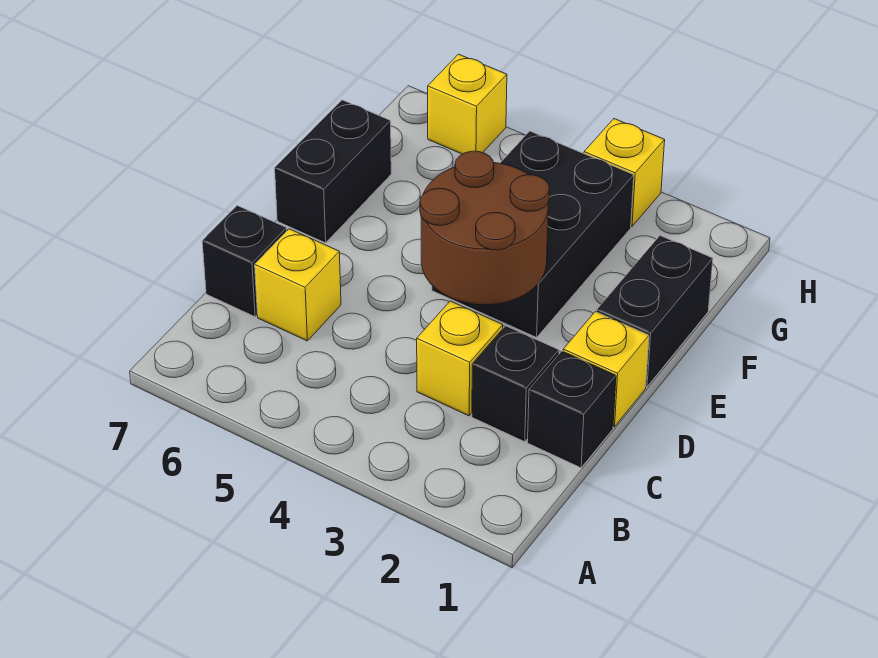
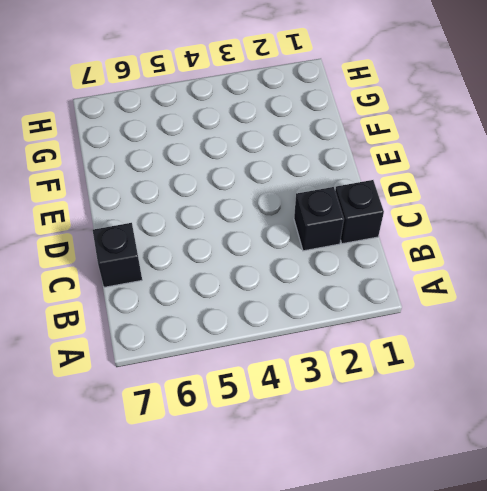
none -> yellow brick C3 level 1
none -> yellow brick C6 level 1
none -> yellow brick D1 level 1

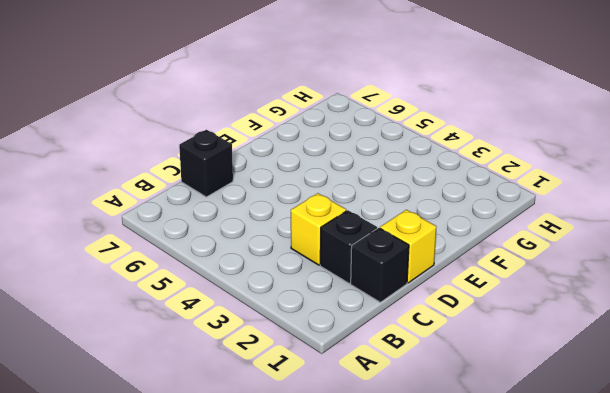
none -> yellow brick C6 level 1
none -> black brick E1:F1 level 1
none -> black brick E3:G4 level 1

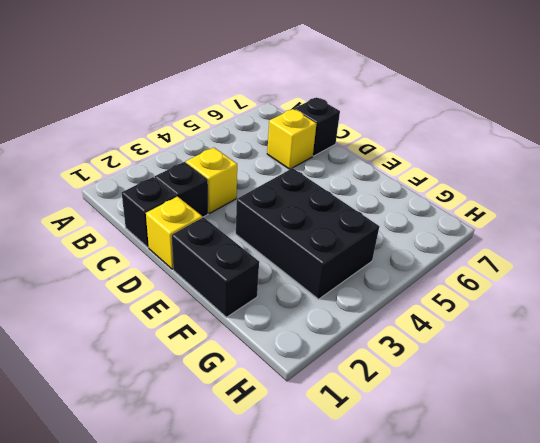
none -> black brick E7:F7 level 1
none -> yellow brick H3 level 1
none -> yellow brick H6 level 1

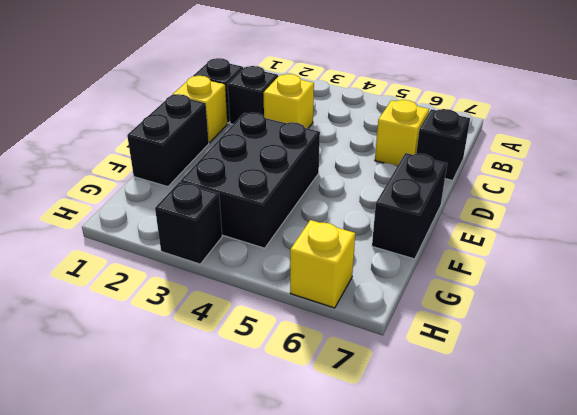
black brick H3 level 1 -> yellow brick H3 level 1
none -> brown round brick D3:E4 level 2

